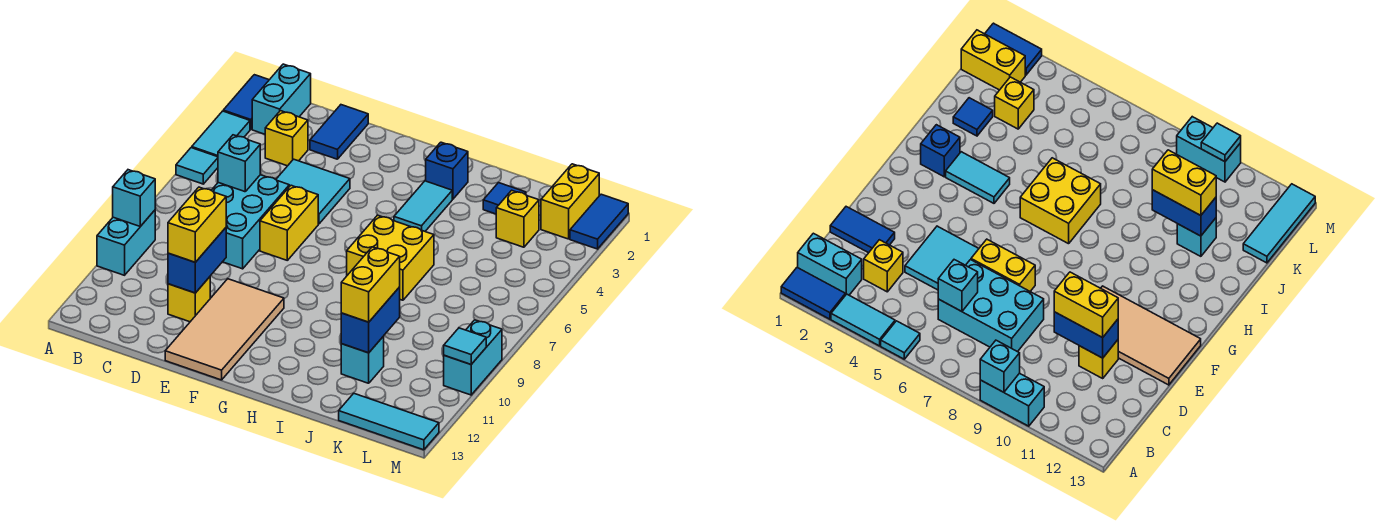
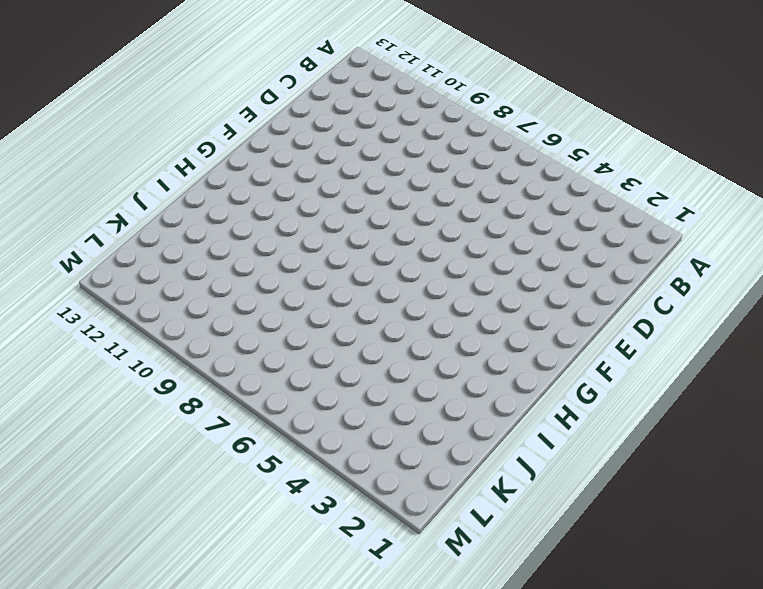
none -> blue tile A1:A2 level 1
none -> cyan tile A3:A4 level 1
none -> cyan tile A5 level 1

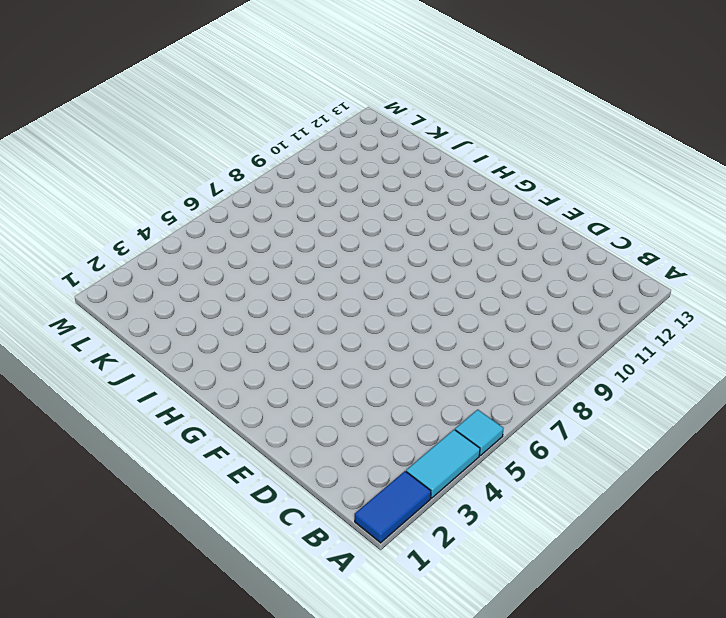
none -> cyan brick A9:A10 level 1
none -> cyan brick B1:B2 level 1
none -> yellow brick C3 level 1

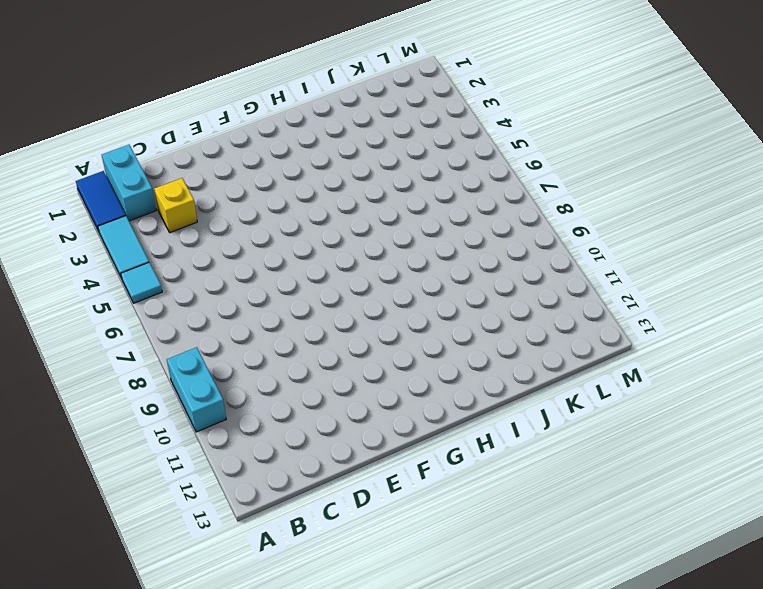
none -> cyan brick C6:D8 level 1
none -> blue tile D1:D2 level 1
none -> cyan tile D4:E5 level 1

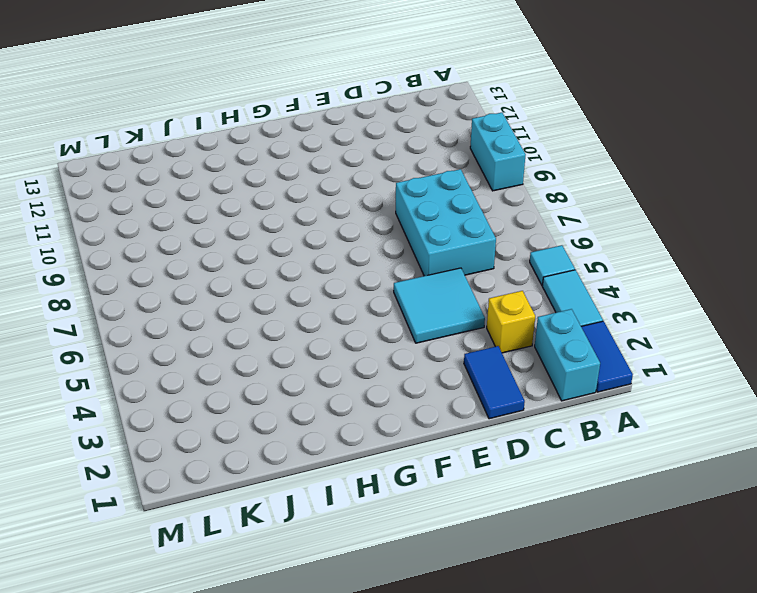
none -> yellow brick D11 level 1
none -> yellow brick E6:E7 level 1
none -> tan tile E10:F13 level 1

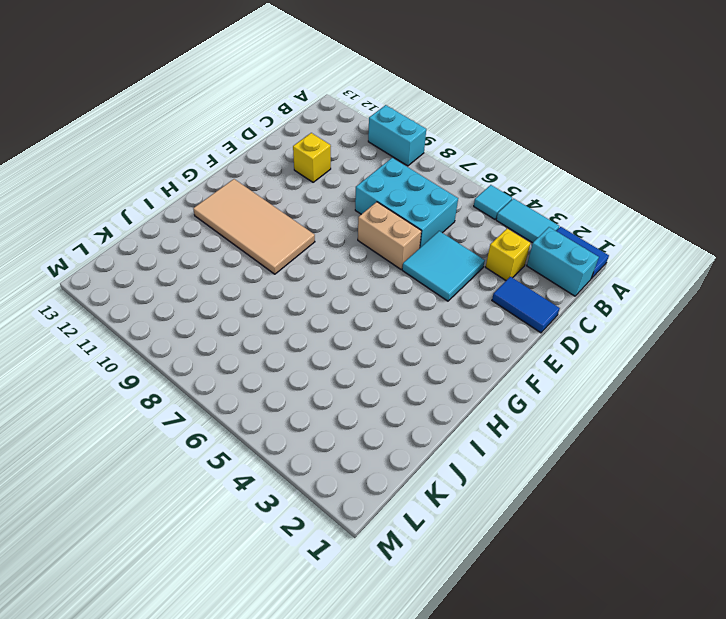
tan brick E6:E7 level 1 -> yellow brick E6:E7 level 1
tan tile G9:H12 level 1 -> tan tile E10:F13 level 1
none -> blue brick H2 level 1
none -> cyan tile H3:H4 level 1
none -> yellow brick H6:I7 level 1

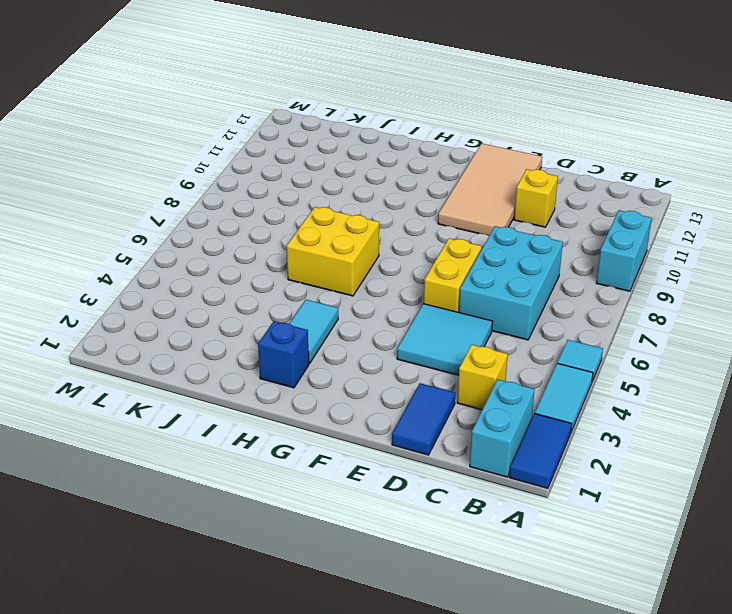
none -> blue tile J2 level 1
none -> cyan brick J11 level 1
none -> yellow brick K3 level 1

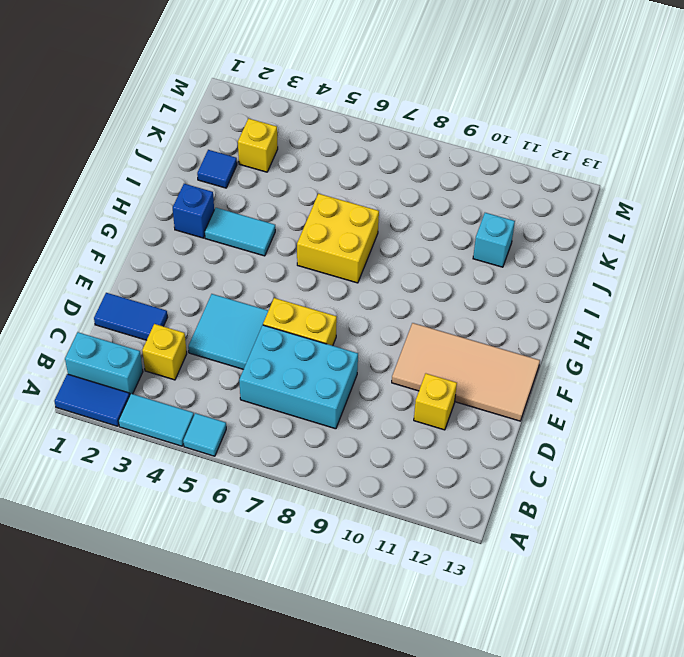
none -> cyan brick A9:A10 level 1
none -> cyan tile K13:M13 level 1
none -> yellow brick L1:L2 level 1

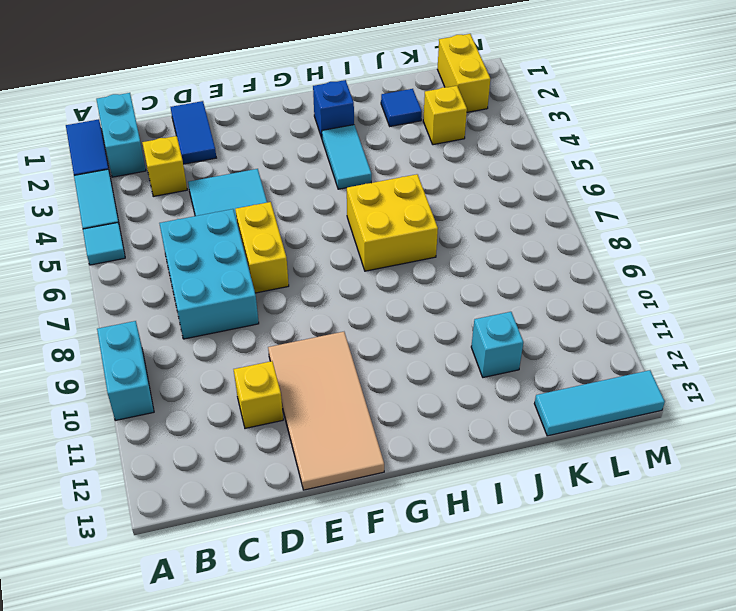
none -> blue tile M1:M2 level 1
none -> cyan brick M9:M10 level 1
none -> cyan brick A9 level 2

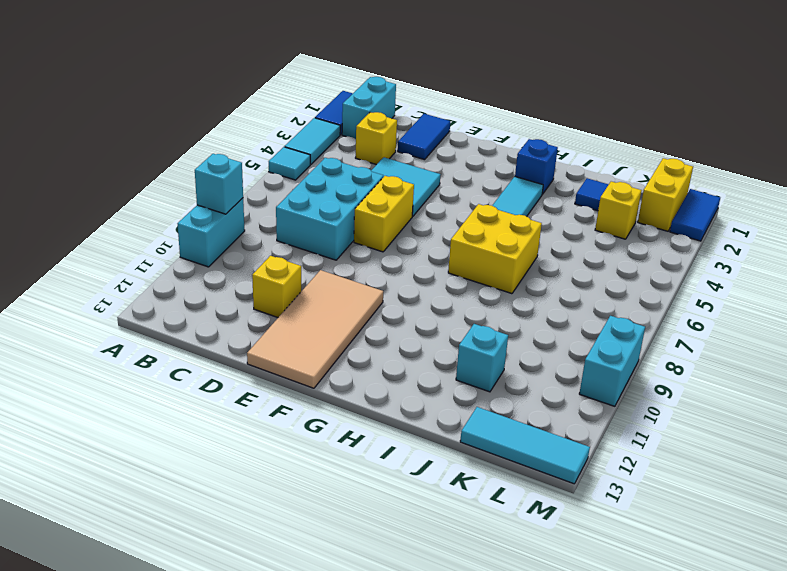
none -> cyan brick C6 level 2
none -> blue brick D10:D11 level 2
none -> blue brick J10:J11 level 2

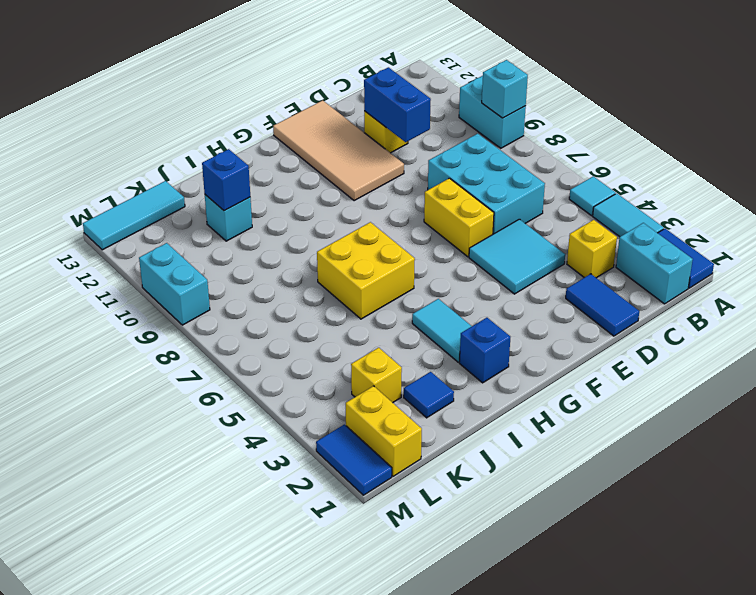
blue brick J11 level 2 -> blue brick J10:J11 level 2
none -> cyan brick C6 level 2
none -> cyan tile M10 level 2
none -> yellow brick D10:D11 level 3

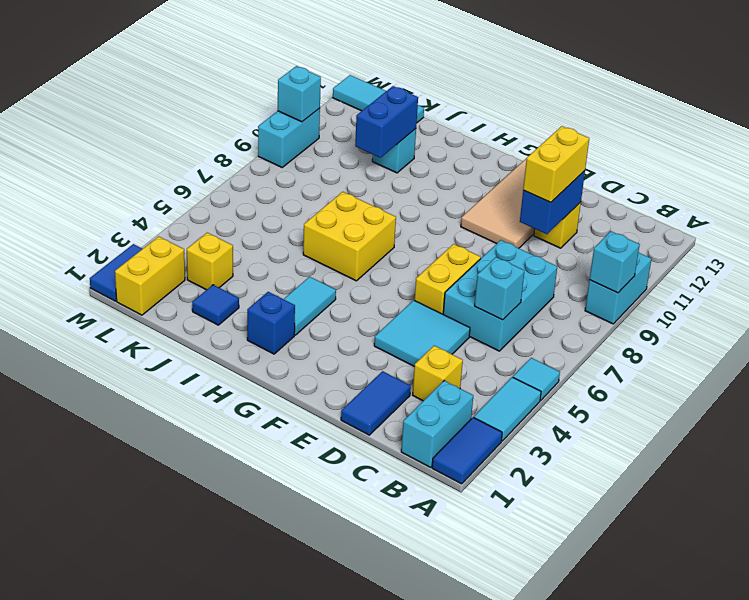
cyan brick M10 level 2 -> cyan tile M10 level 2
none -> yellow brick J10:J11 level 3

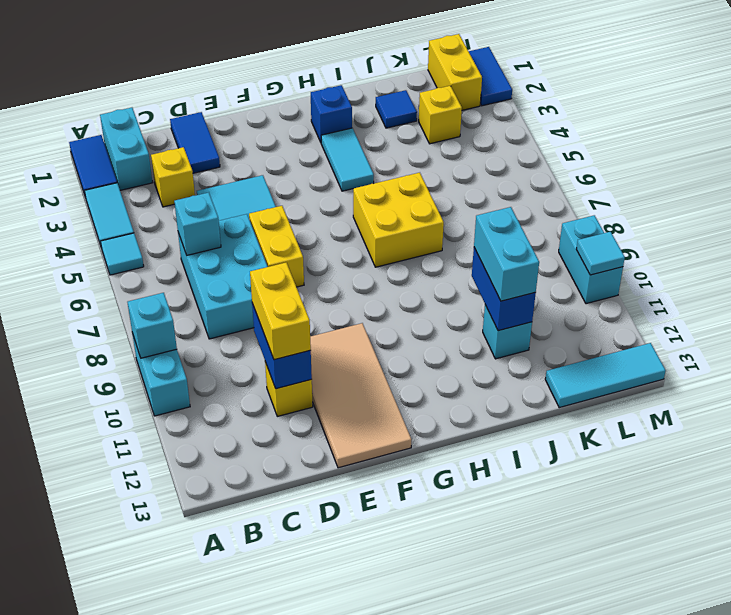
cyan brick J10:J11 level 3 -> yellow brick J10:J11 level 3

